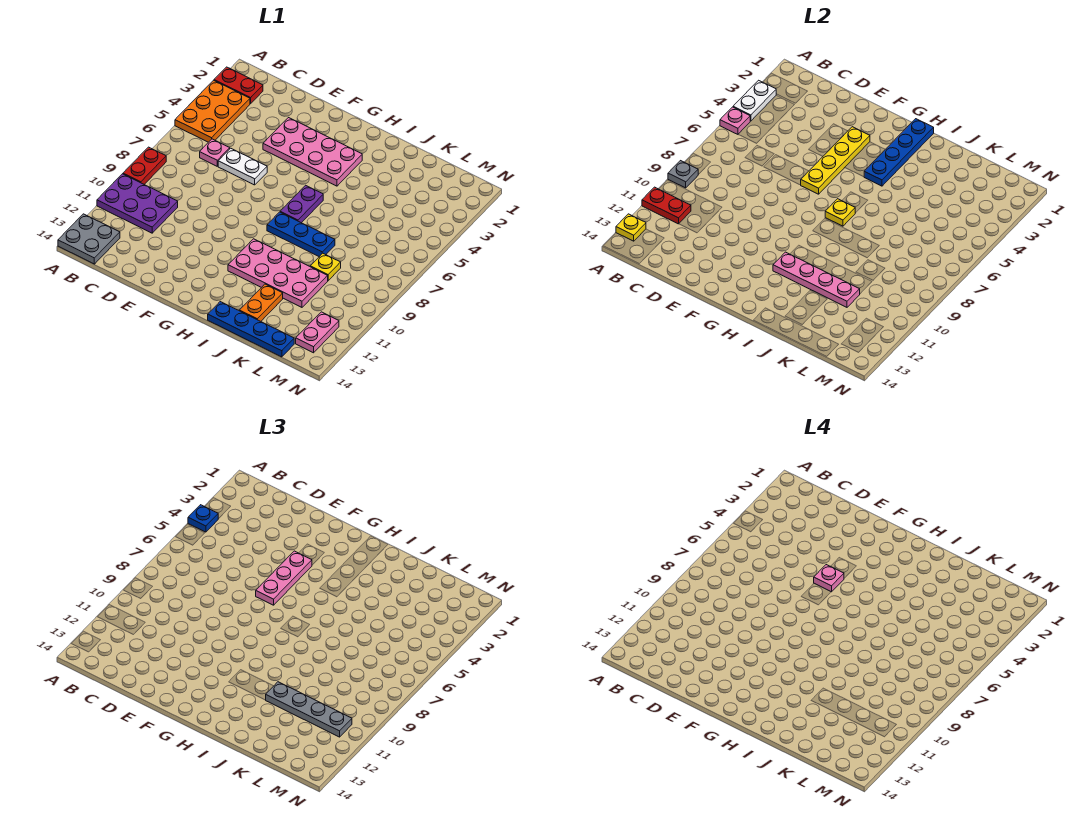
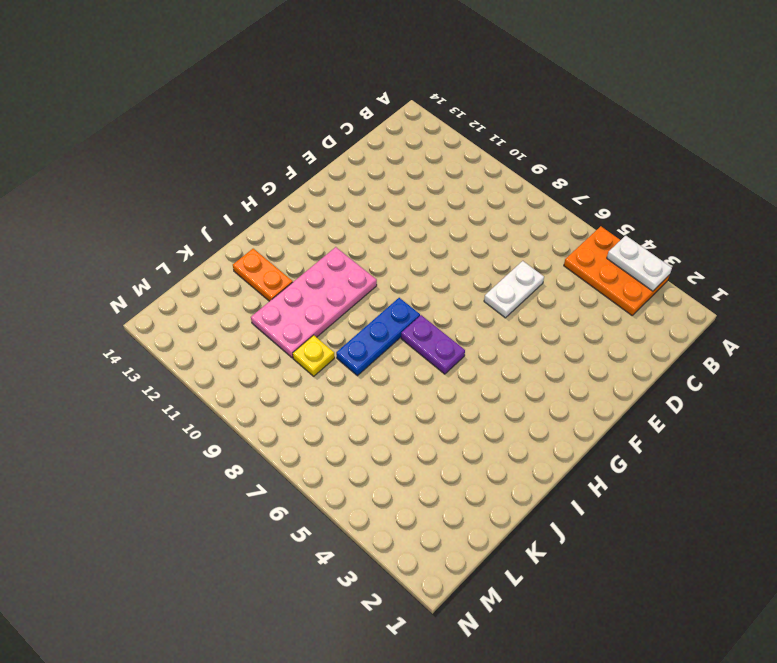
none -> red plate A2:B2 level 1
none -> red plate A8:A9 level 1
none -> purple plate A10:C11 level 1

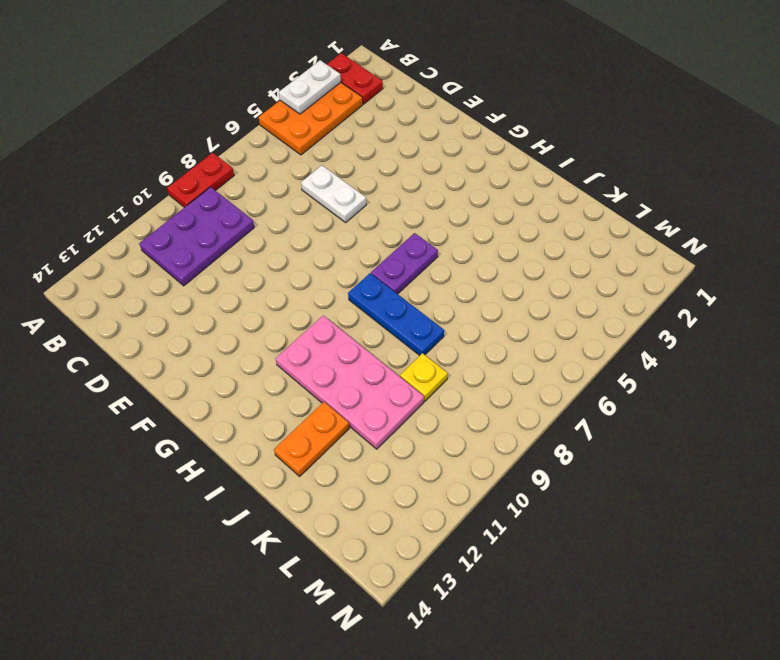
purple plate B9:C11 level 1 -> purple plate A10:C11 level 1
none -> grey plate A13:B14 level 1
none -> pink plate C6 level 1
none -> pink plate E3:H4 level 1

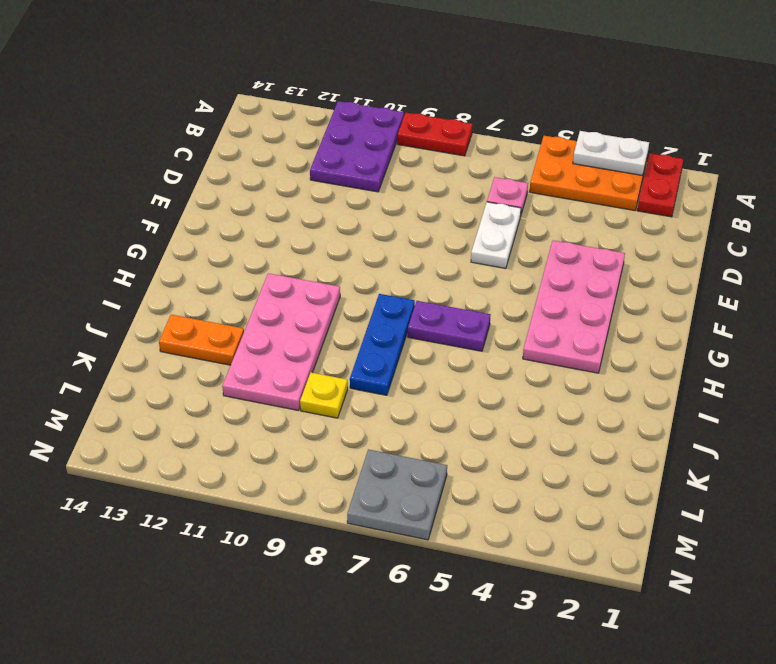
grey plate M6:N7 level 1 -> grey plate A13:B14 level 1
none -> blue plate I14:L14 level 1
none -> pink plate M12:M13 level 1
none -> pink plate A5 level 2

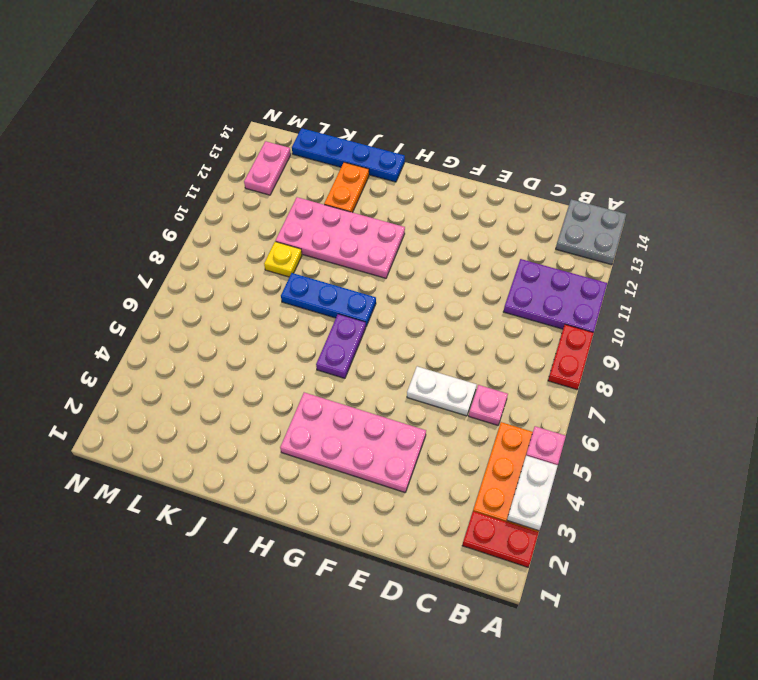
none -> grey plate A9 level 2
none -> red plate A11:B11 level 2
none -> yellow plate A13 level 2

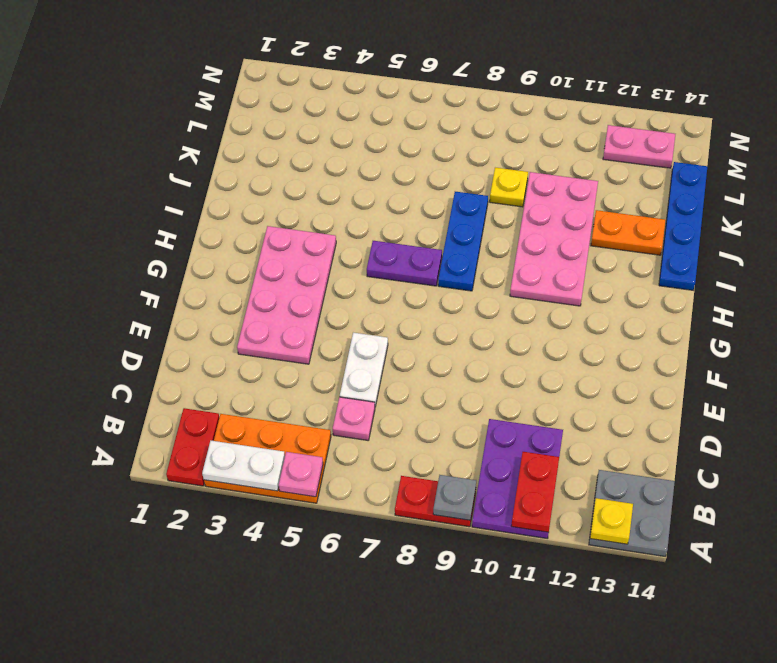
none -> yellow plate F3:F6 level 2
none -> blue plate H1:H4 level 2
none -> yellow plate H7 level 2

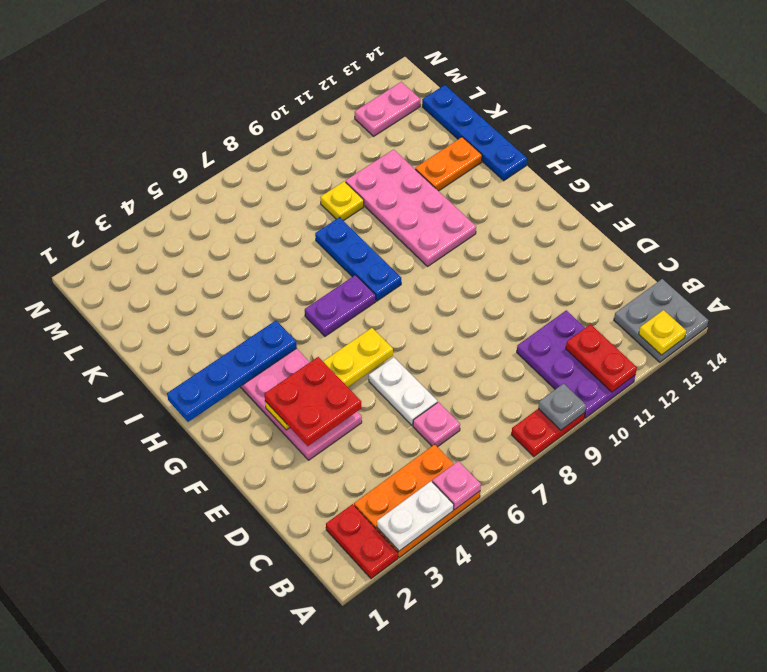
red plate E3:F4 level 3 -> pink plate F4:F6 level 3
none -> yellow plate H7 level 2
none -> pink plate H11:K11 level 2
none -> blue plate A4 level 3

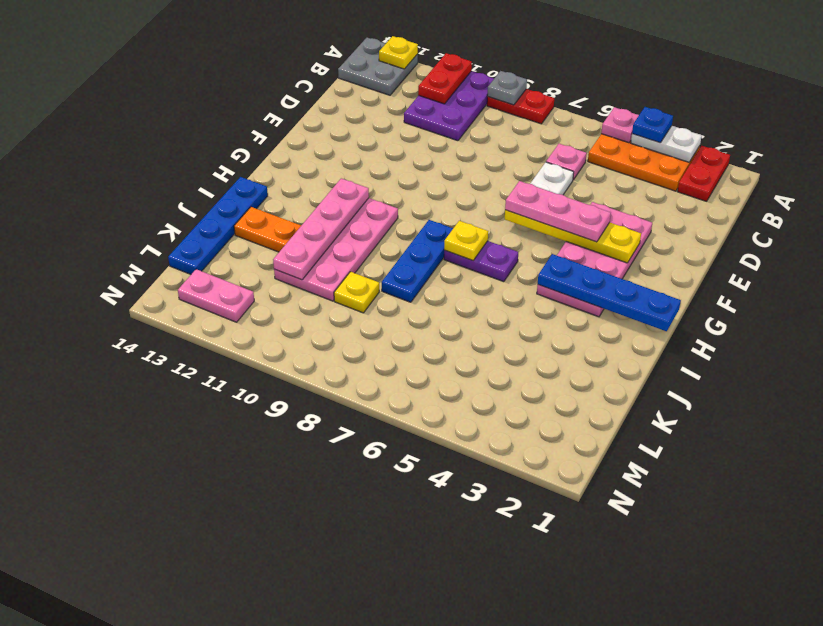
none -> grey plate J11:M11 level 3
none -> pink plate F5 level 4

